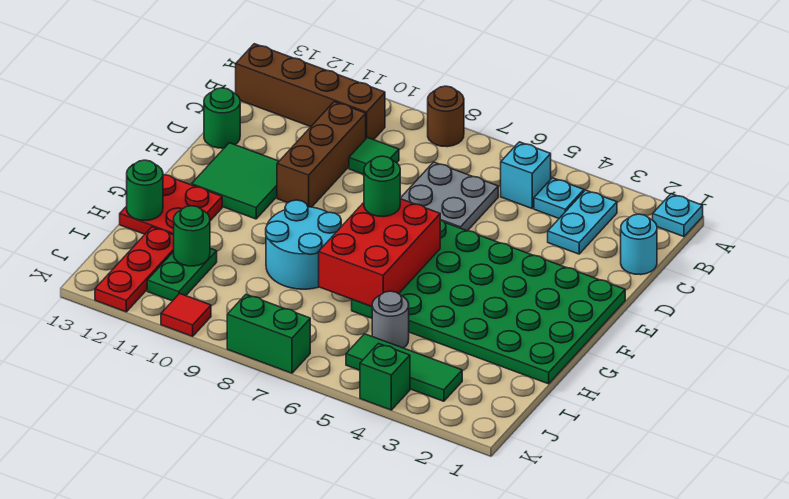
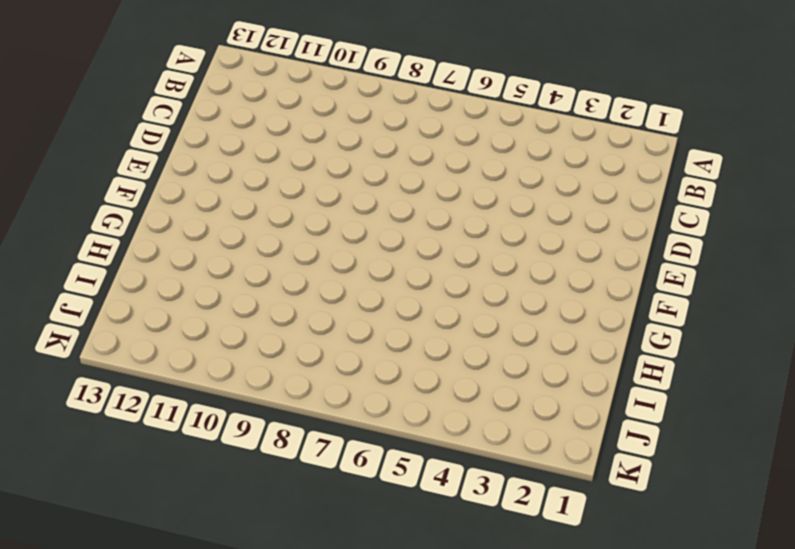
none -> cyan plate A1 level 1
none -> brown round brick A8 level 1
none -> cyan plate B3:C3 level 1

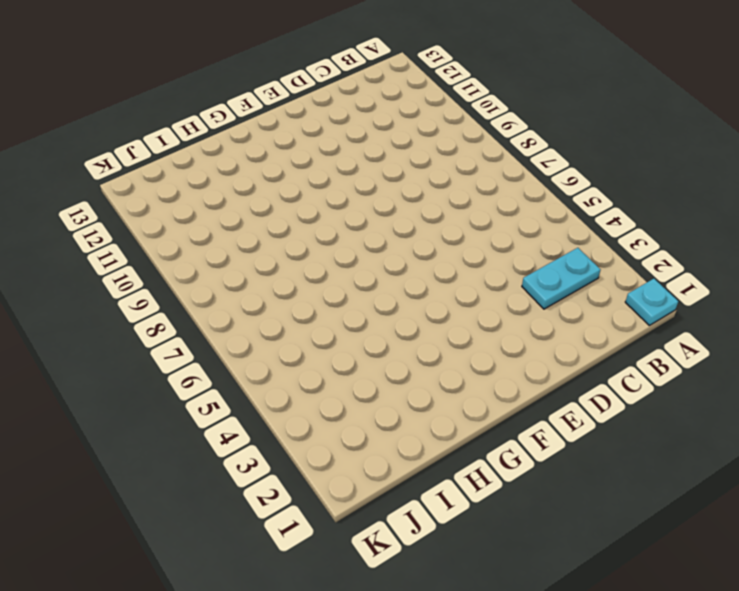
none -> brown round brick A8 level 1
none -> cyan plate B4 level 1
none -> cyan brick B5 level 1

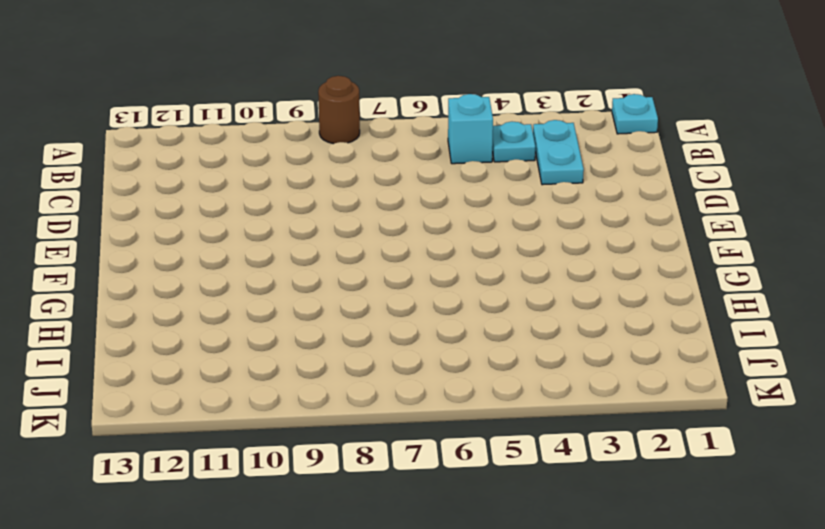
none -> brown brick B10:B13 level 1
none -> cyan round brick C1 level 1
none -> grey plate C6:D7 level 1

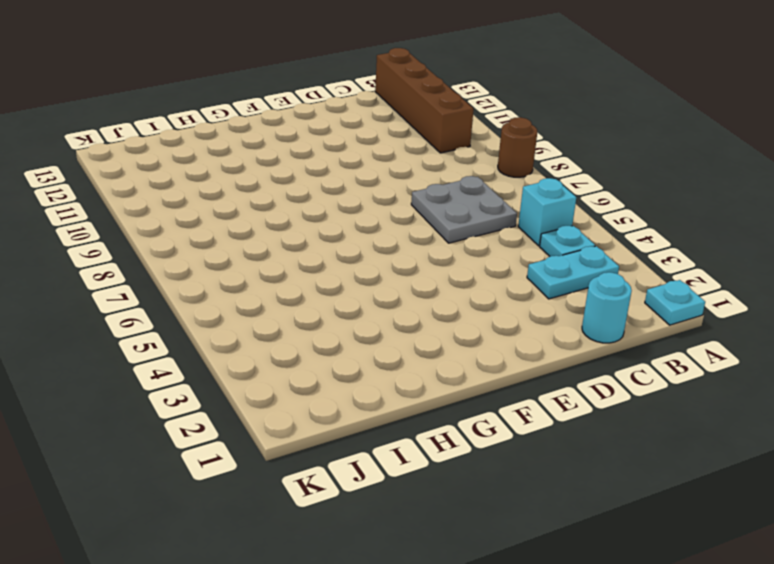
none -> green tile C9 level 1
none -> brown brick C10:E10 level 1
none -> green round brick D13 level 1

